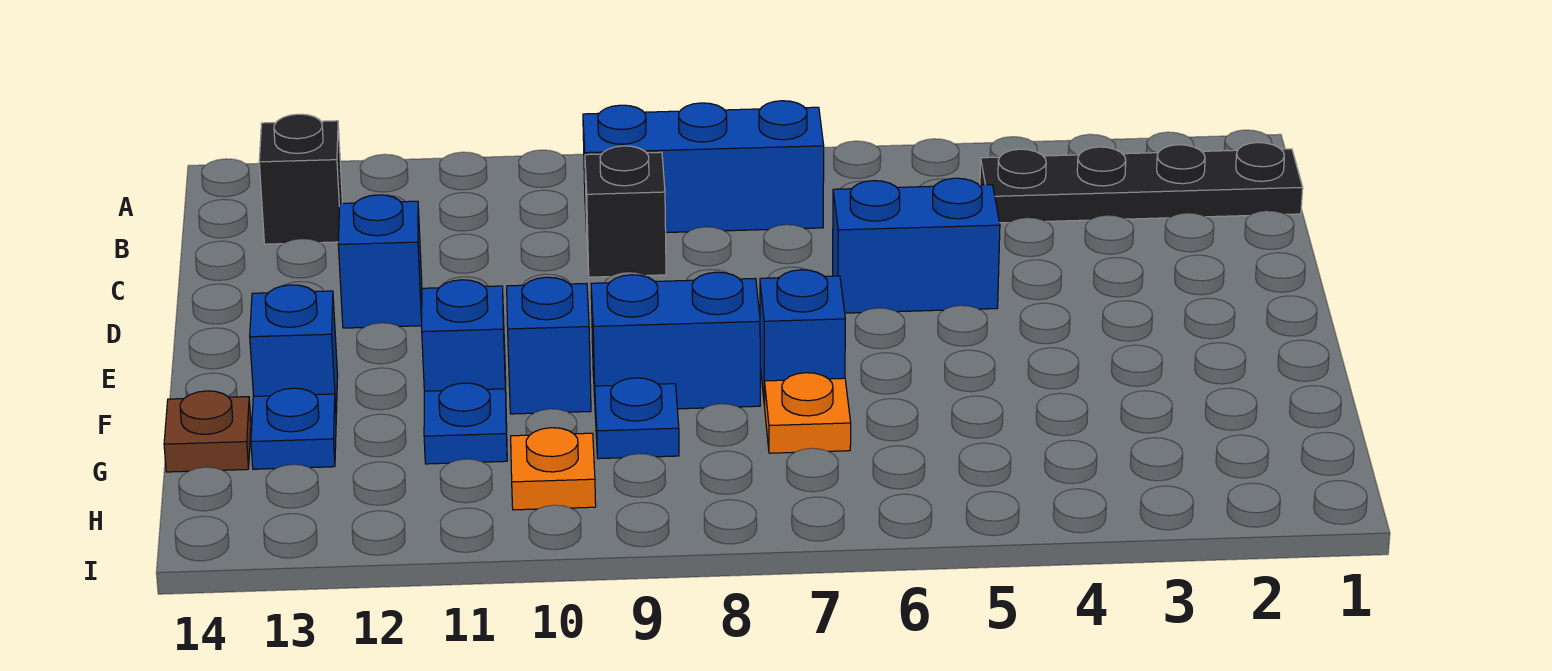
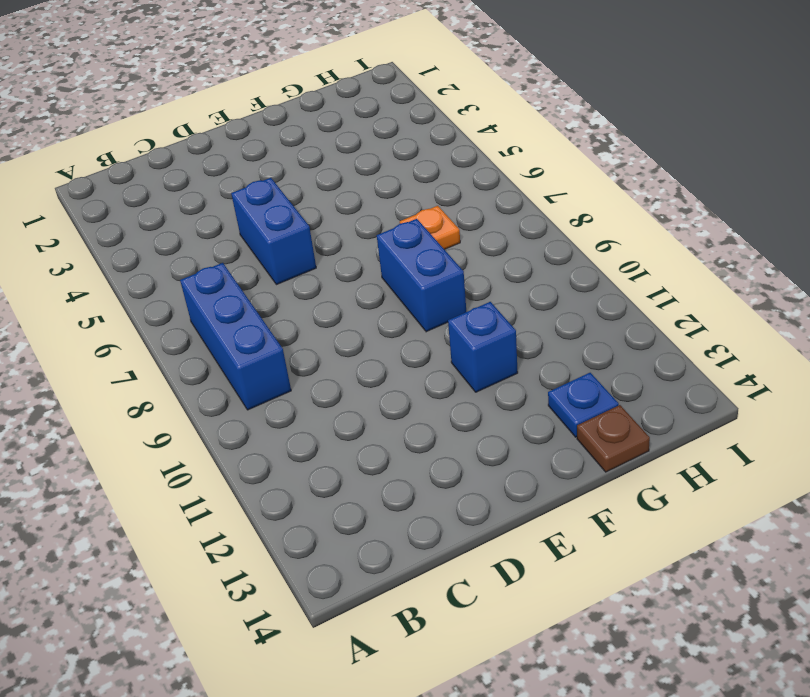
none -> black plate B1:B4 level 1
none -> black brick B13 level 1
none -> black brick C9 level 1

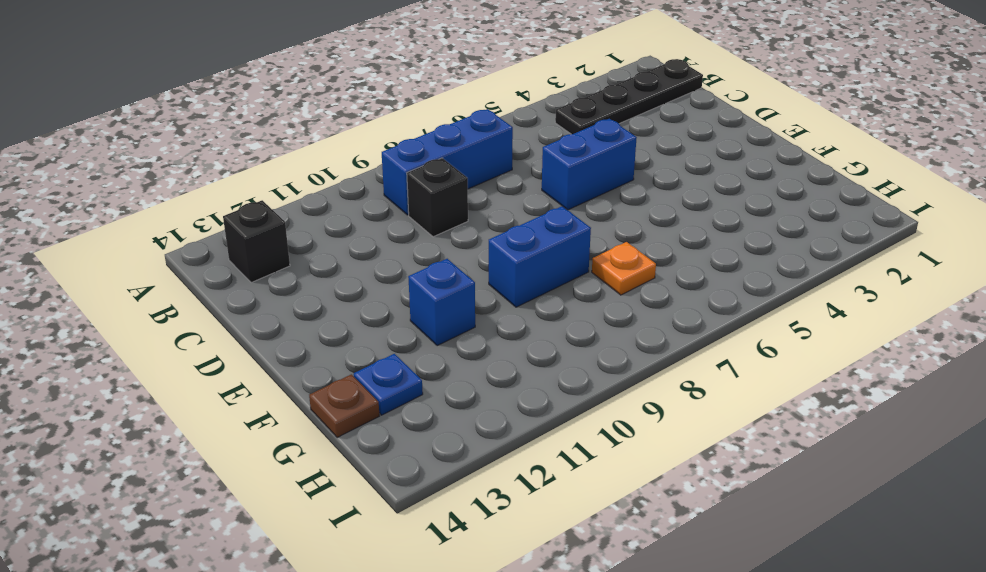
none -> blue brick D12 level 1
none -> blue brick F7 level 1
none -> blue brick F10 level 1

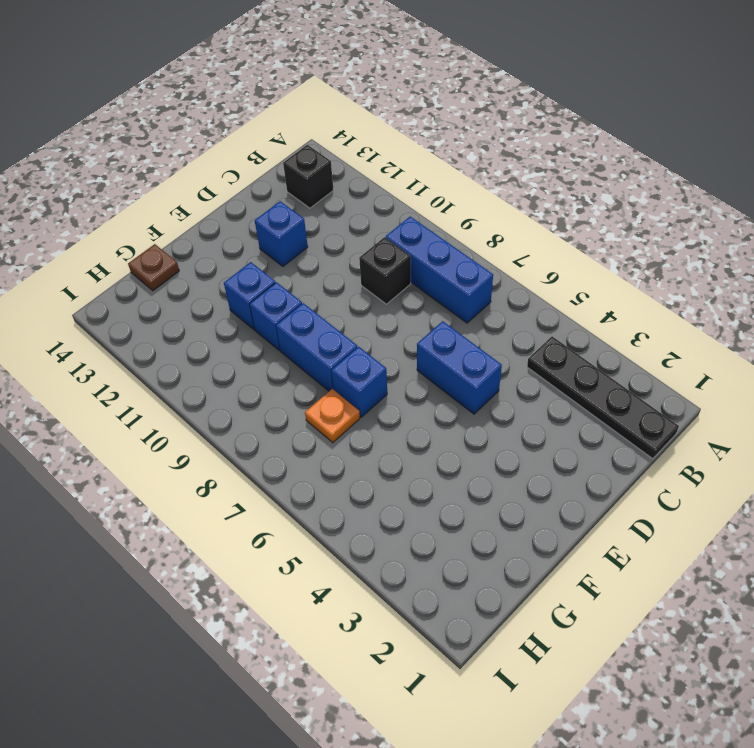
none -> blue brick F13 level 1
none -> blue plate G9 level 1
none -> blue plate G11 level 1

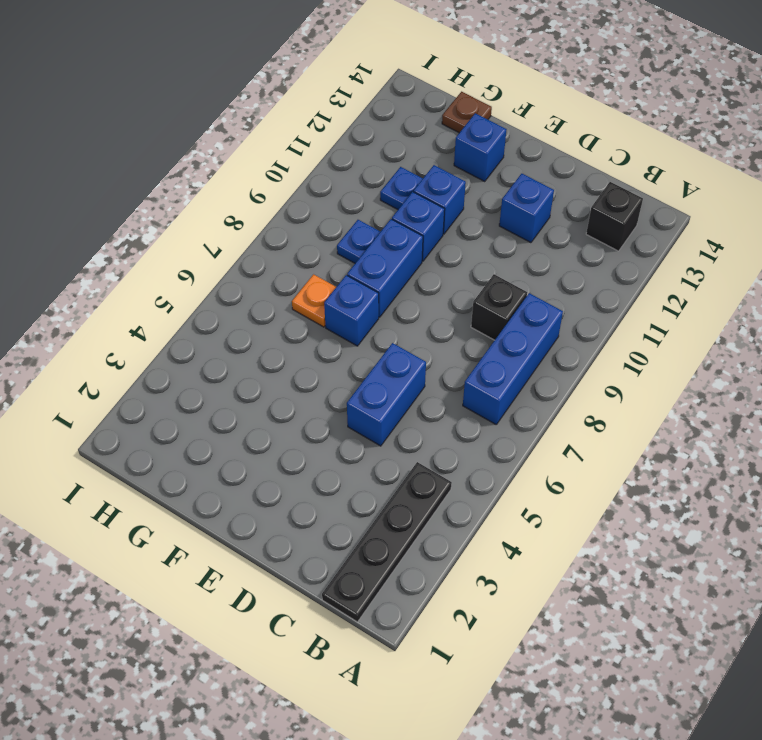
none -> blue plate G13 level 1
none -> orange plate H10 level 1

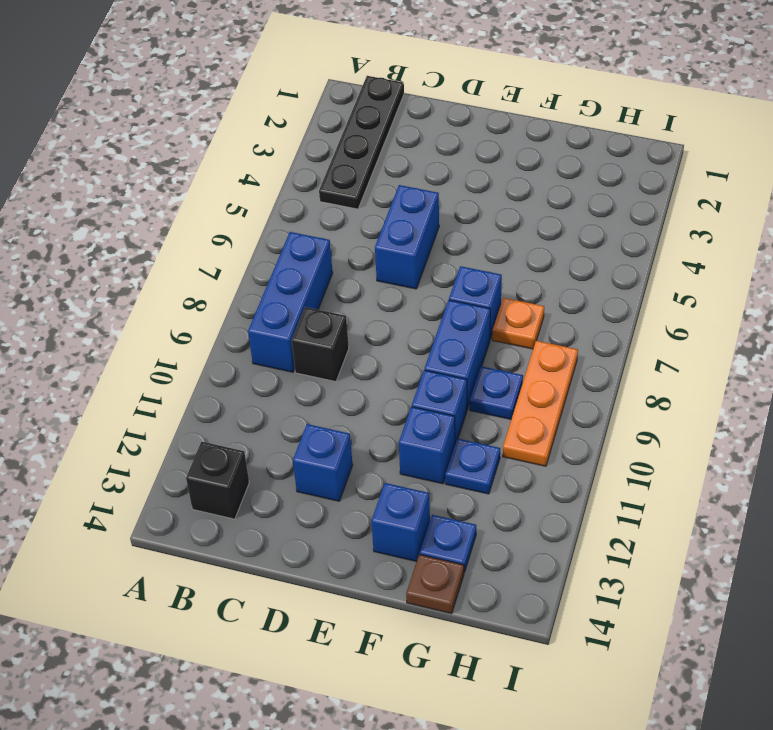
orange plate H8:H10 level 1 -> orange plate H10 level 1

